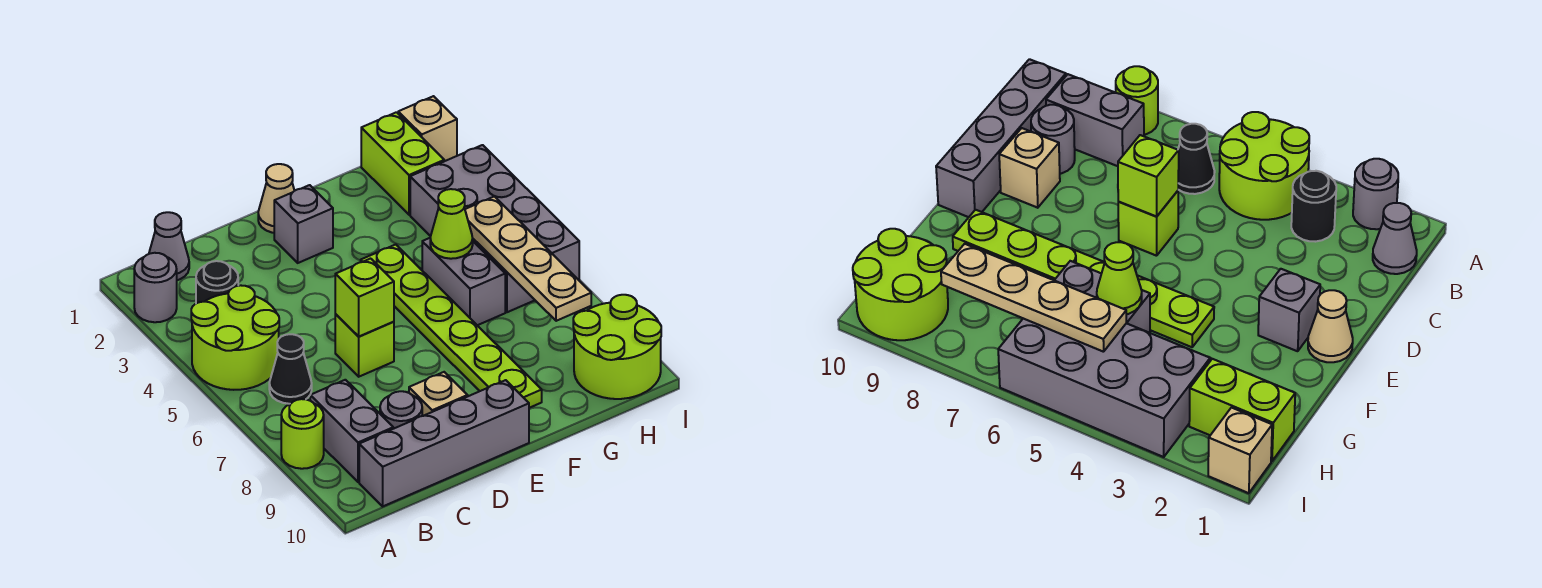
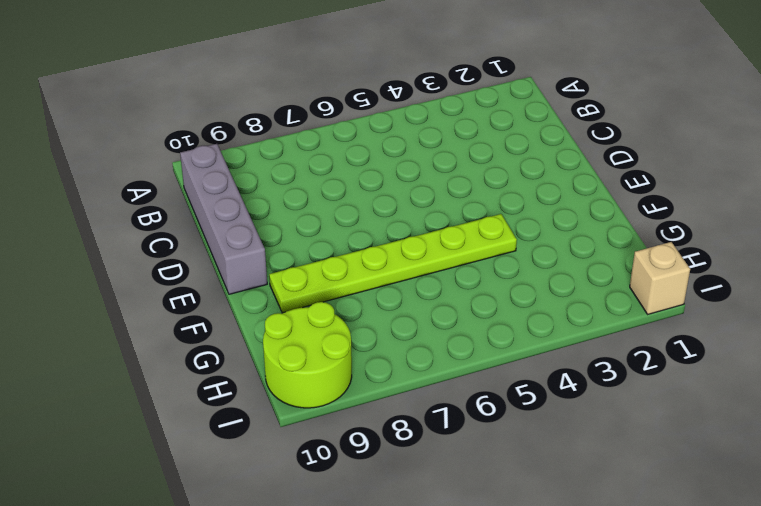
none -> grey round brick A2 level 1
none -> lime round brick A4:B5 level 1
none -> lime round brick A8 level 1

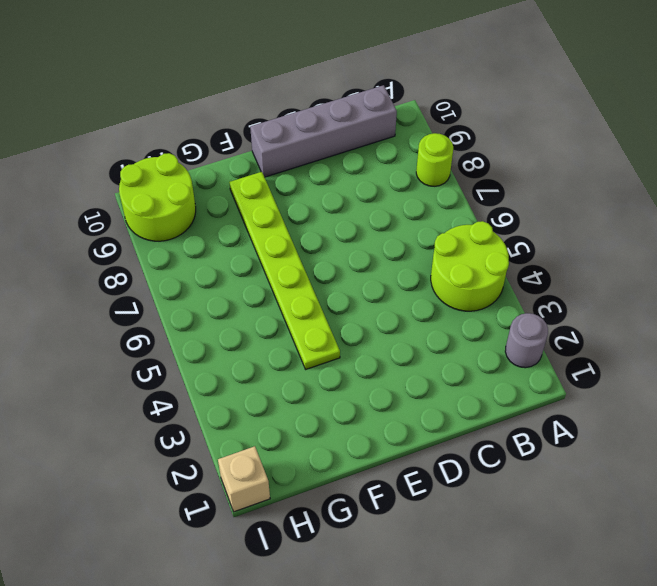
none -> grey cone B1 level 1
none -> black round brick B3 level 1
none -> black cone B6 level 1

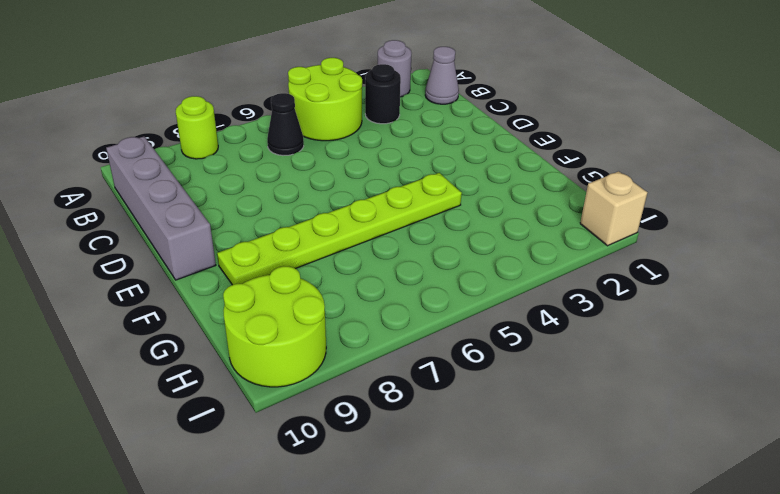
none -> grey brick B8:B9 level 1
none -> grey round brick C9 level 1
none -> lime brick D6 level 1

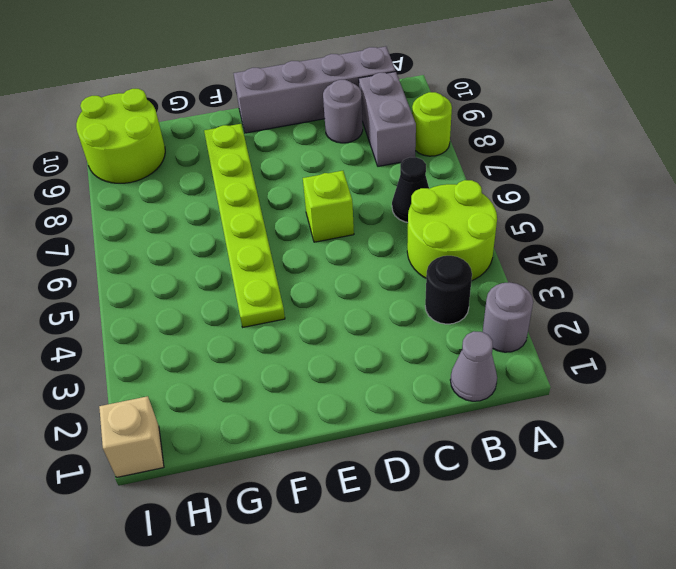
none -> tan brick D9 level 1
none -> tan cone E1 level 1
none -> grey brick E2 level 1

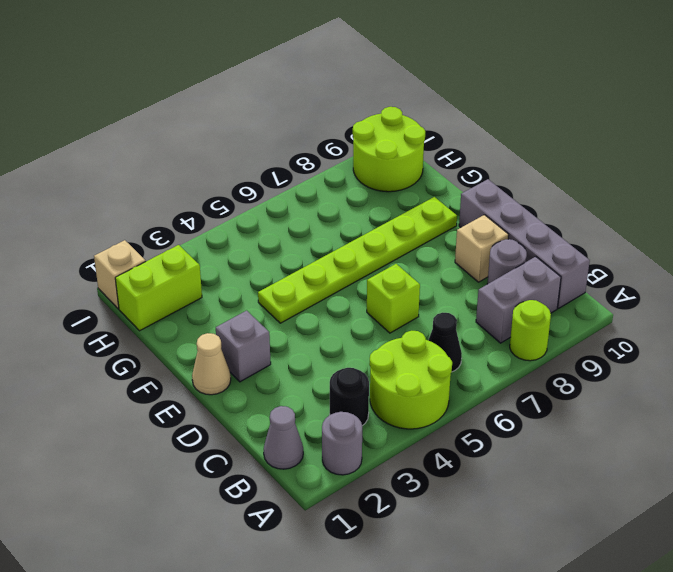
none -> grey brick G5:G6 level 1
none -> grey brick H3:I6 level 1
none -> lime brick D6 level 2

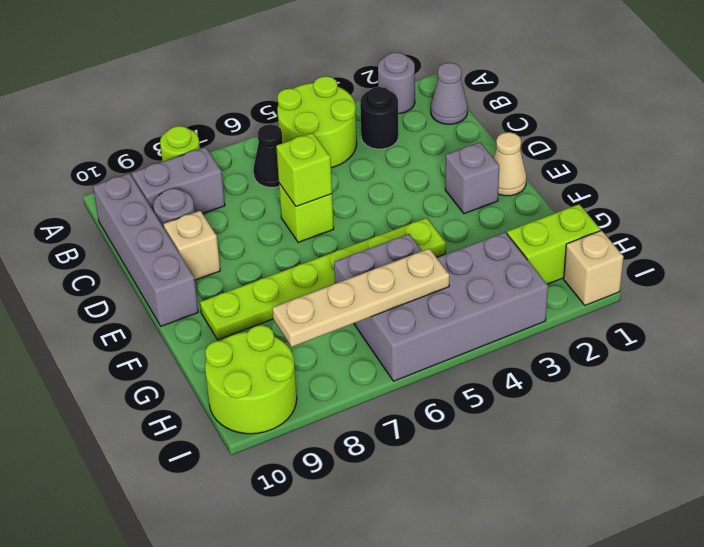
none -> lime cone G5 level 2

